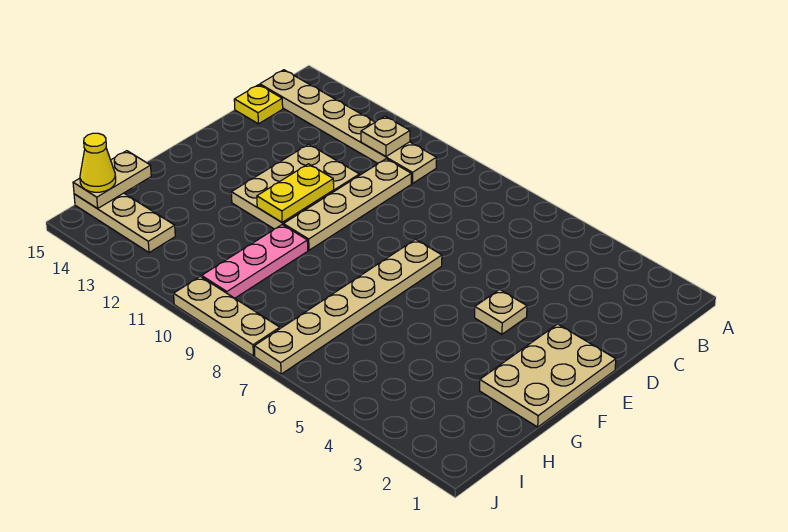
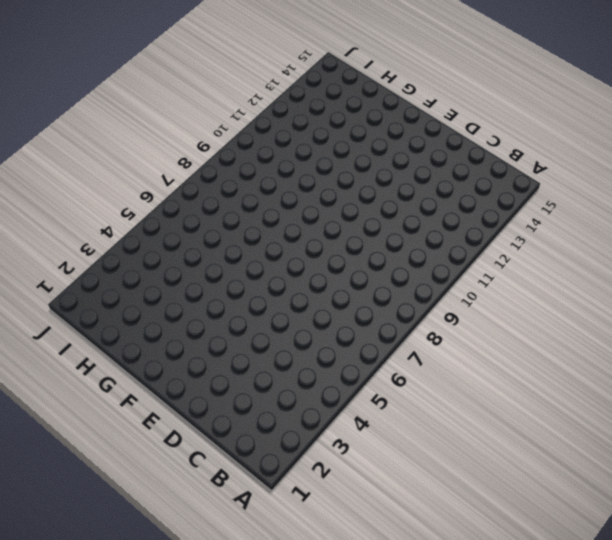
none -> tan plate B10:B15 level 1
none -> tan plate C10:F10 level 1
none -> yellow plate C15 level 1

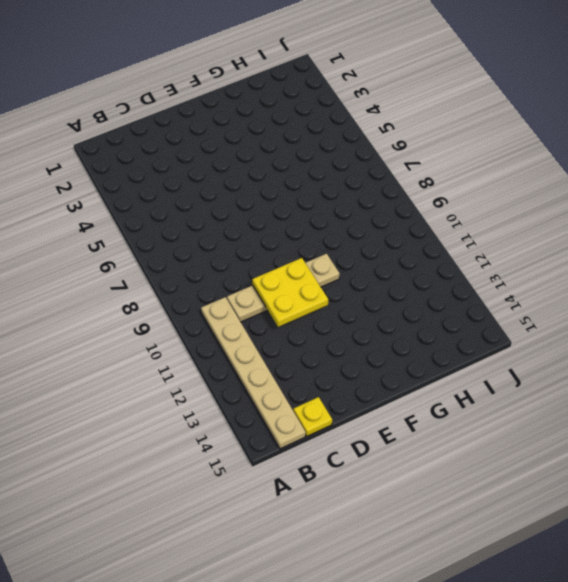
yellow plate D10:E11 level 2 -> yellow plate E11:F11 level 2
none -> tan plate D11:F12 level 1
none -> tan plate E1:G2 level 1
none -> tan plate E4 level 1

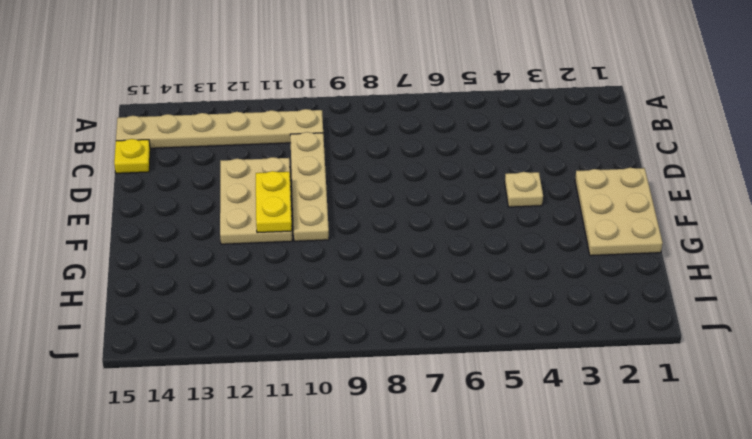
none -> tan plate E7:J7 level 1
none -> pink plate G10:I10 level 1
none -> tan plate I13:I15 level 1

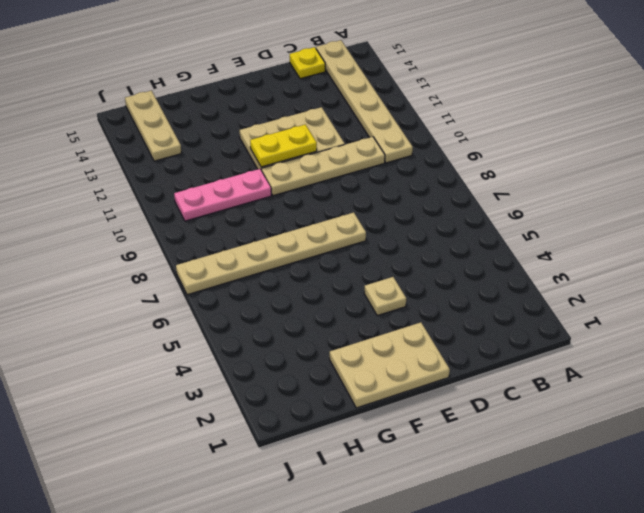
none -> tan plate J8:J10 level 1
none -> tan plate B11 level 2
none -> tan plate H15:I15 level 2

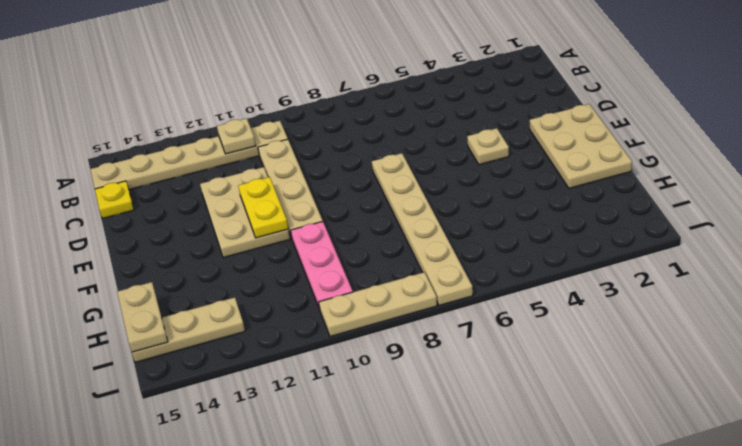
none -> yellow cone I15 level 3

